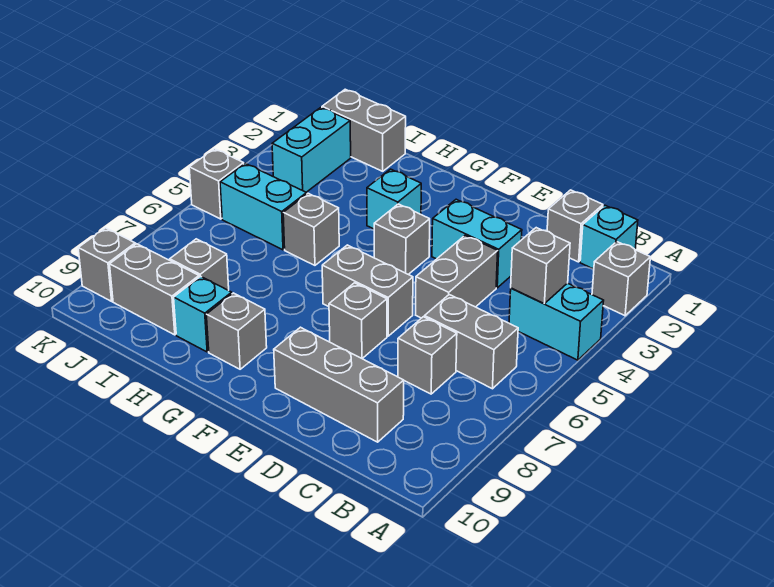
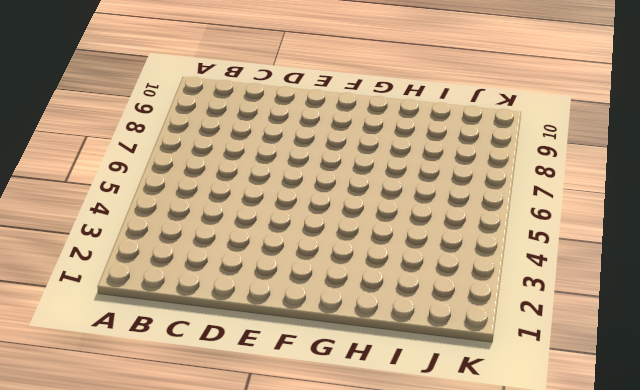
none -> grey brick A2 level 1
none -> cyan brick A4:B4 level 1
none -> cyan brick B1 level 1

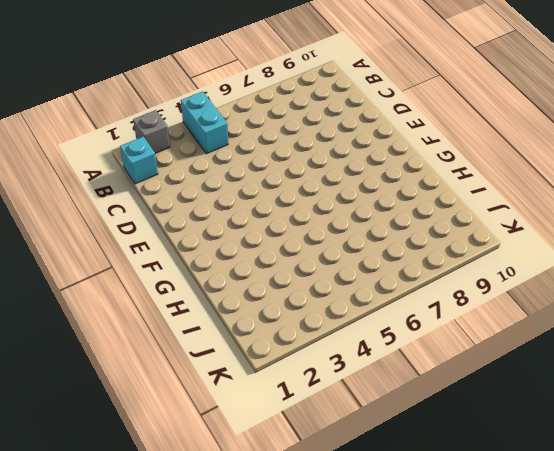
none -> grey brick B6:C6 level 1
none -> grey brick C1 level 1
none -> grey brick C7 level 1

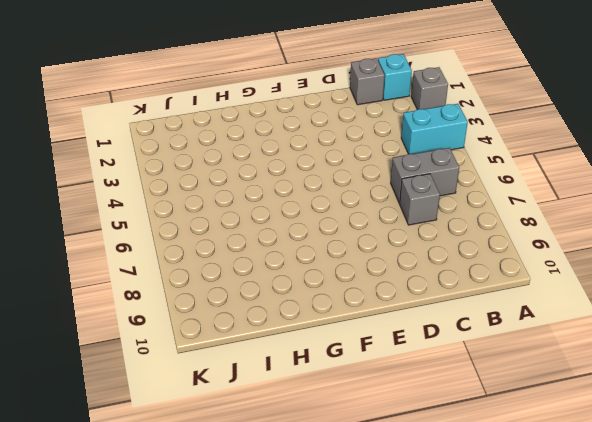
none -> grey brick C9:E9 level 1
none -> cyan brick D3:E3 level 1
none -> grey brick D4:D5 level 1

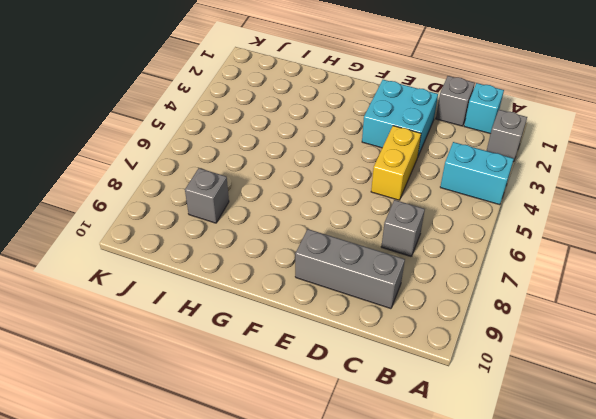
cyan brick D2:E3 level 1 -> cyan brick D3:E3 level 1
yellow brick D4:D5 level 1 -> grey brick D4:D5 level 1
none -> grey brick B6:C6 level 1
none -> grey brick E6:F6 level 1
none -> grey brick E7 level 1

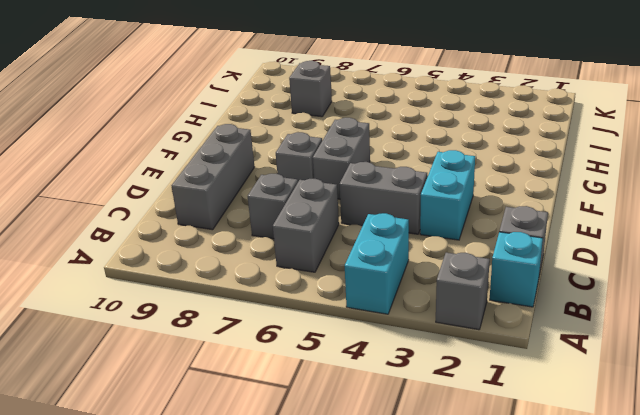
none -> grey brick F4 level 1
none -> cyan brick G3 level 1
none -> grey brick G9 level 1

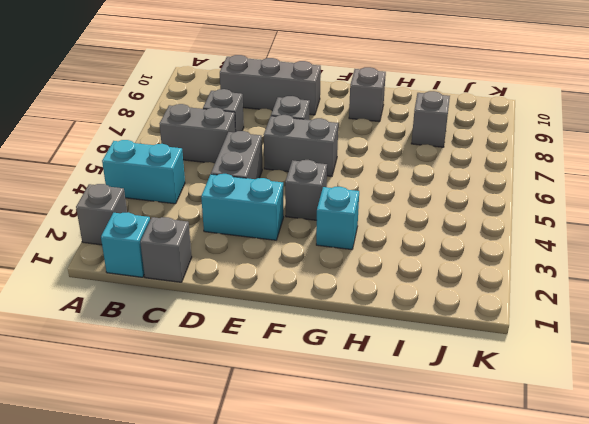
none -> grey brick H5 level 1
none -> cyan brick H9 level 1
none -> grey brick I1:J1 level 1

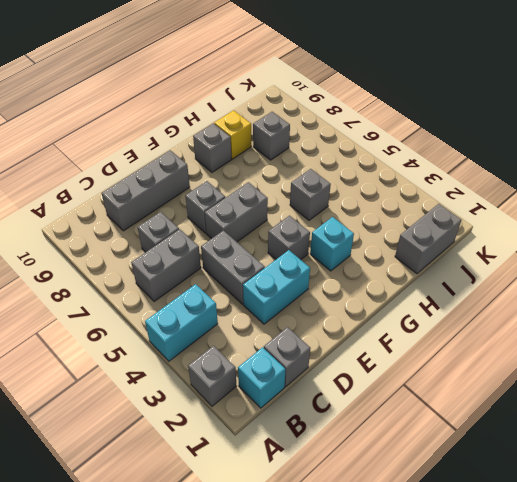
yellow brick H9 level 1 -> cyan brick H9 level 1
none -> cyan brick I5:J5 level 1
none -> grey brick I9:J9 level 1
none -> cyan brick J2:J3 level 1

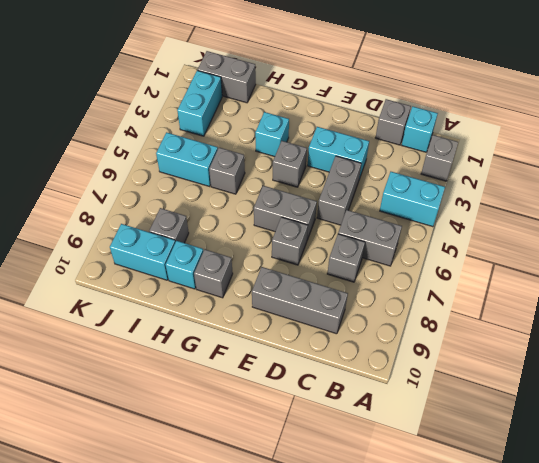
cyan brick I9:J9 level 1 -> grey brick I9:J9 level 1
none -> grey brick K5 level 1
none -> grey brick K9 level 1
none -> grey brick B4 level 2

